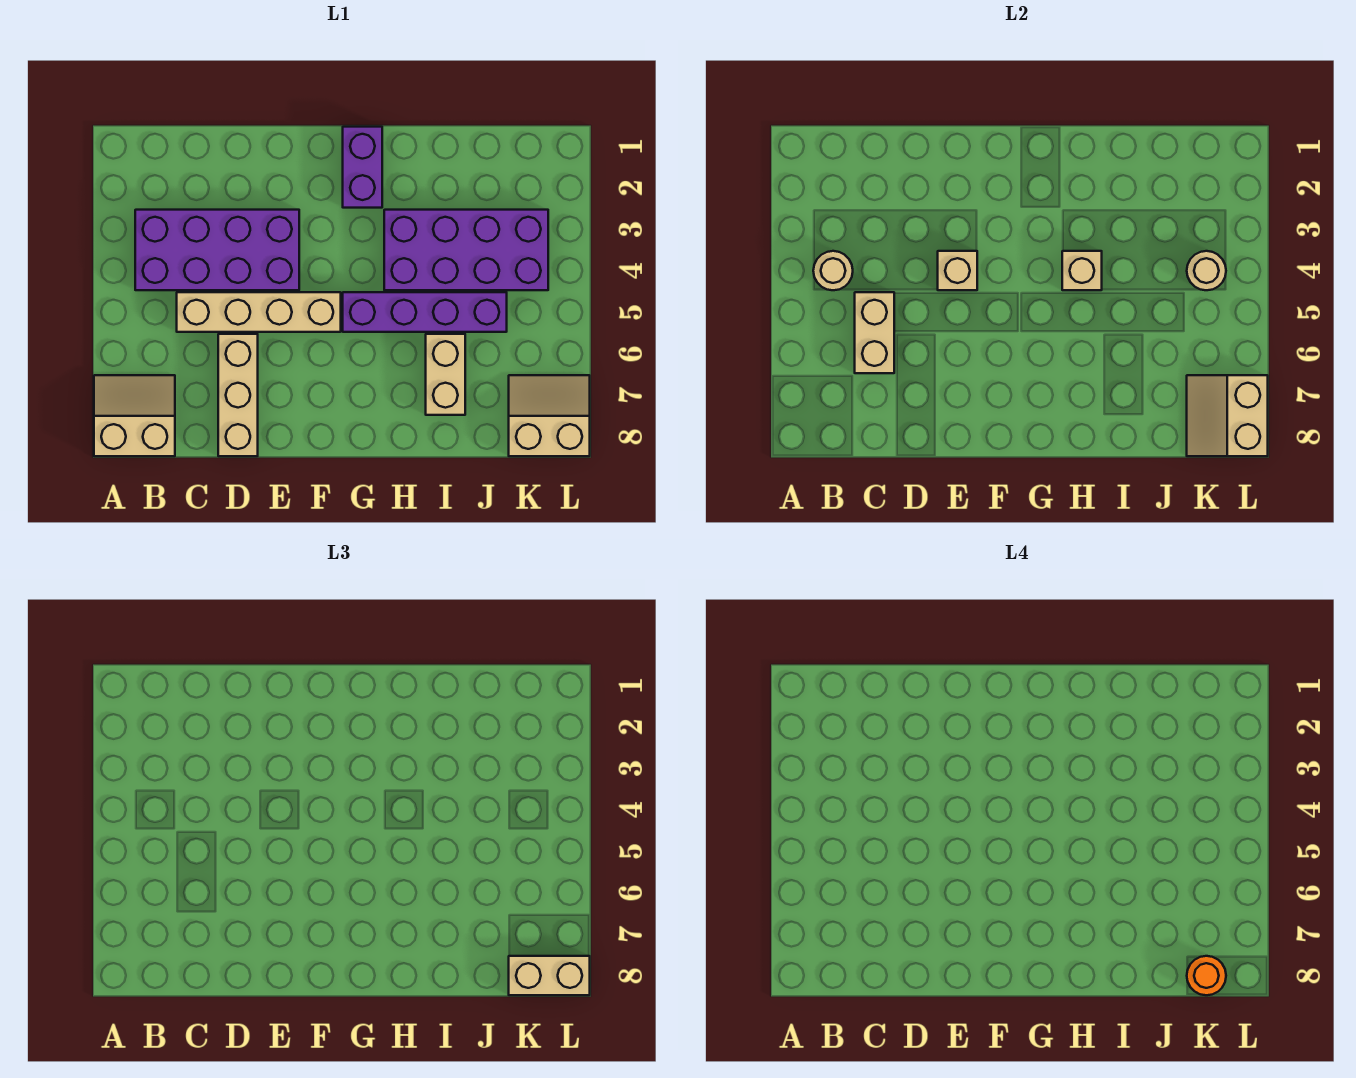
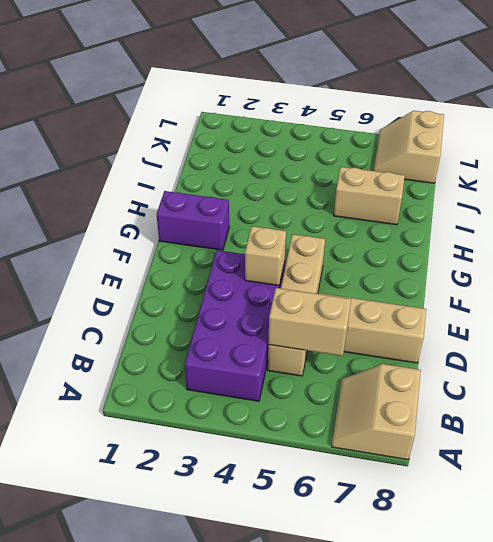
none -> purple brick G5:J5 level 1
none -> purple brick H3:K4 level 1
none -> tan round brick B4 level 2

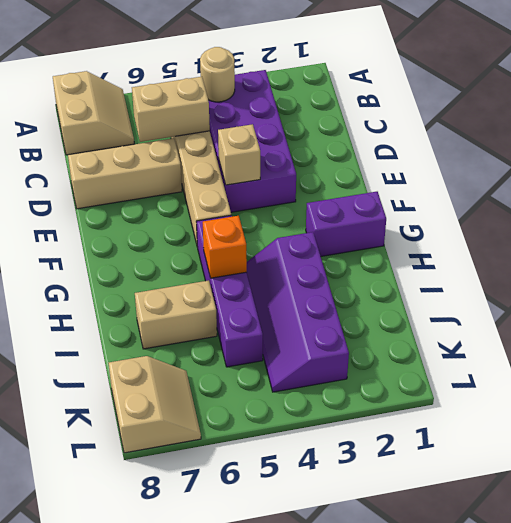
purple slope H3:K4 level 1 top 3 -> purple brick H3:K4 level 1
orange brick H5 level 2 -> none
none -> tan brick H4 level 2
none -> tan round brick K4 level 2
none -> tan slope K7:L8 level 2 top L

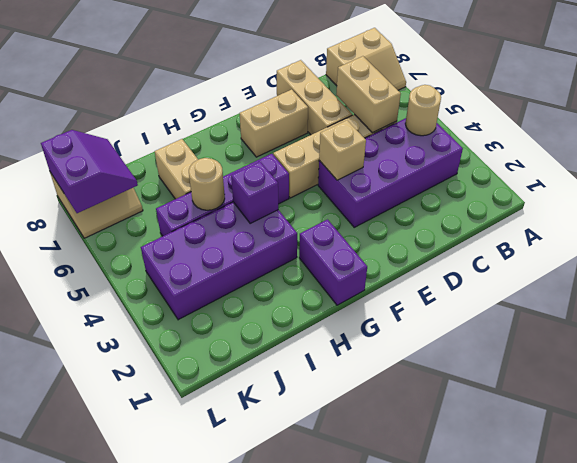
tan brick E7:F7 level 1 -> tan brick K8:L8 level 3
purple brick H4 level 2 -> tan brick H4 level 2
tan round brick I5 level 2 -> tan round brick K4 level 2
purple slope K7:L8 level 2 top L -> tan slope K7:L8 level 2 top L
none -> orange round brick K8 level 4

